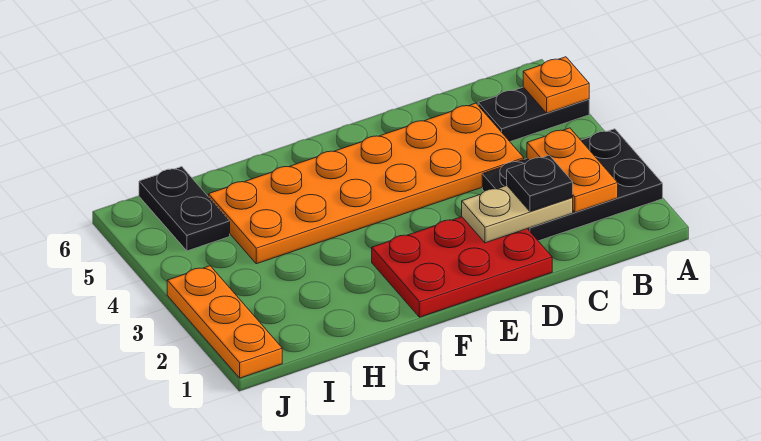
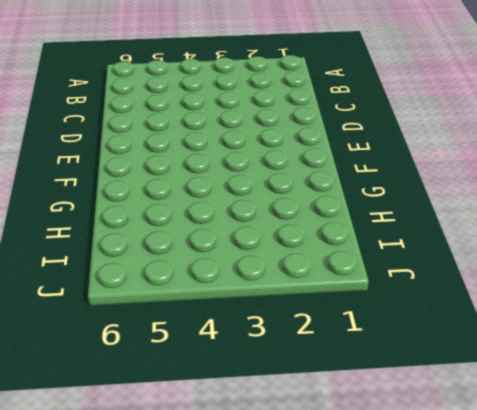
none -> black plate A2:C3 level 1
none -> black plate A5:B5 level 1

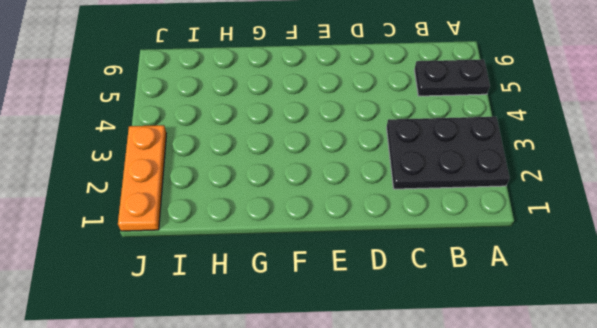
none -> orange plate C4:H5 level 1
none -> red plate D1:F2 level 1

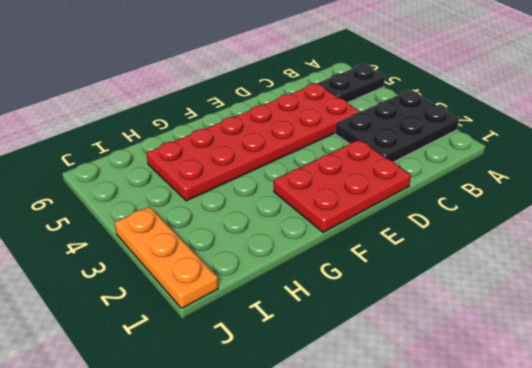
red plate C4:H5 level 1 -> orange plate C4:H5 level 1
none -> black plate I5:I6 level 1
none -> orange plate A5 level 2

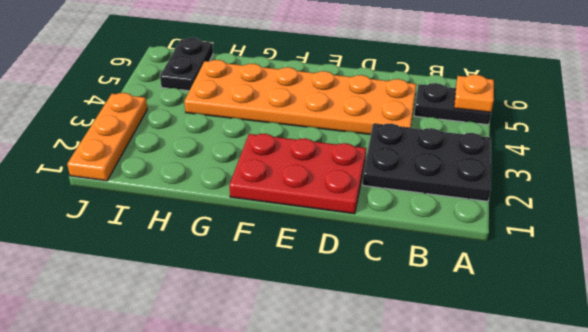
none -> orange plate B2:B3 level 2
none -> tan plate C2:D2 level 2

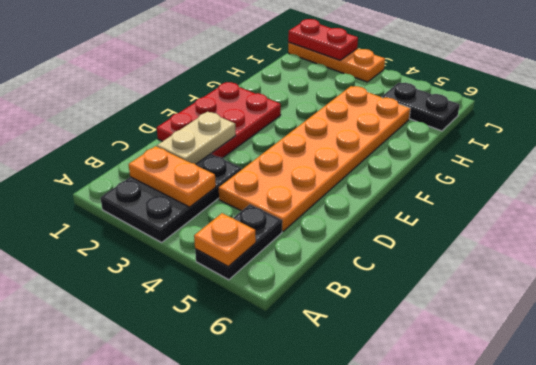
red plate J1:J2 level 2 -> none
none -> black plate C2 level 3

